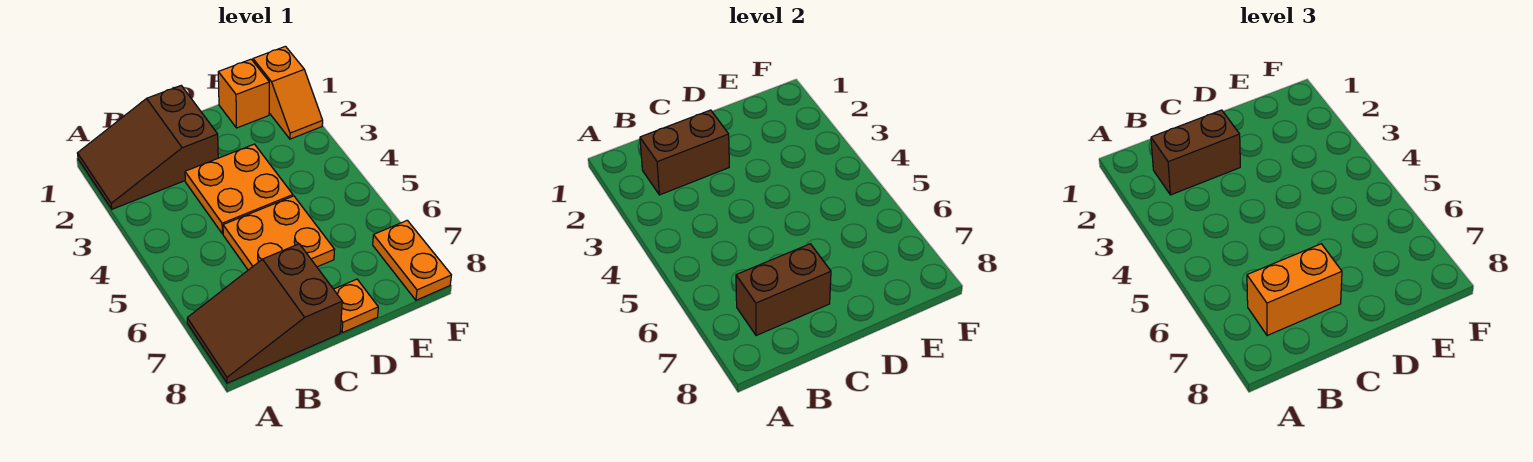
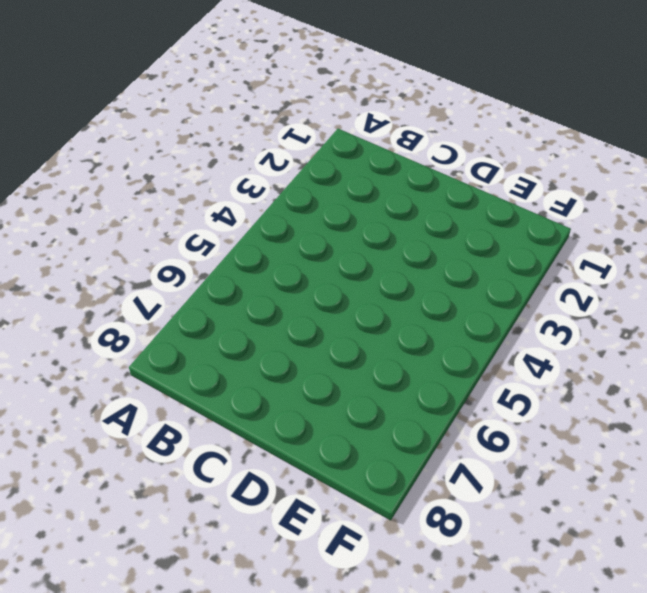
none -> brown slope A1:C2 level 1 top C
none -> brown slope A7:C8 level 1 top C
none -> orange plate C3:D4 level 1

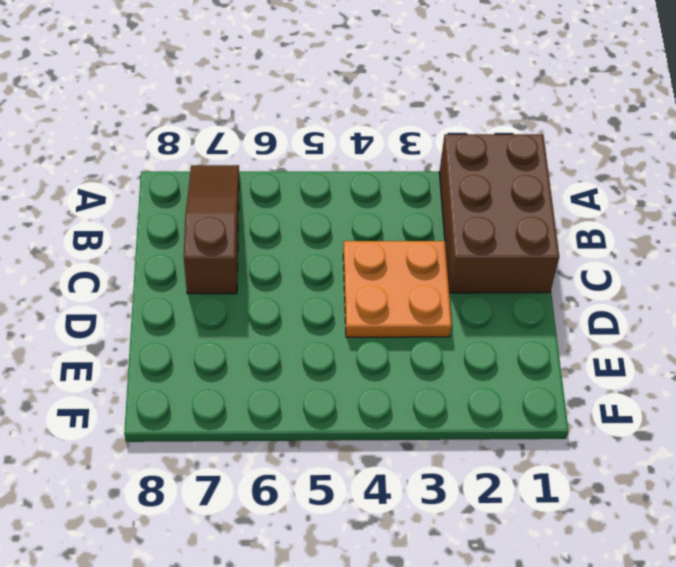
brown brick A1:C2 level 1 -> brown slope A1:C2 level 1 top C
brown slope A7:C7 level 1 top C -> brown slope A7:C8 level 1 top C
none -> orange plate C5:D6 level 1
none -> orange plate D8 level 1
none -> orange brick E1 level 1

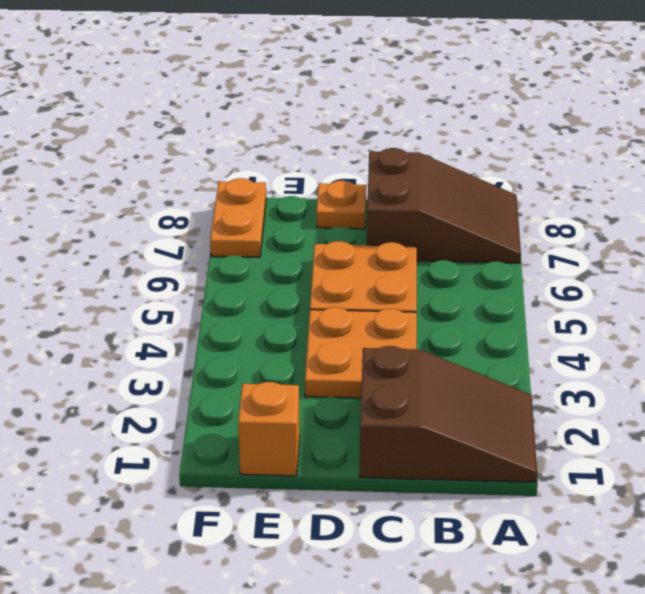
none -> orange slope F1:F2 level 1 top 1
none -> brown brick B2:C2 level 2
none -> brown brick B7:C7 level 2

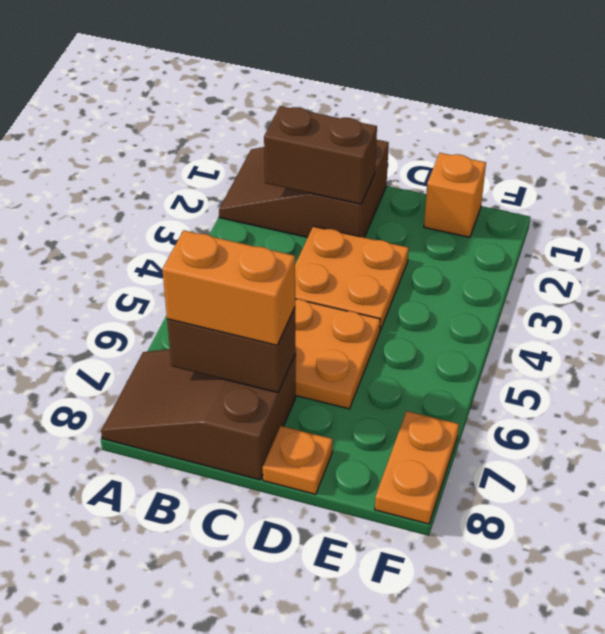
none -> orange slope F1:F2 level 1 top 1
none -> brown brick B2:C2 level 3

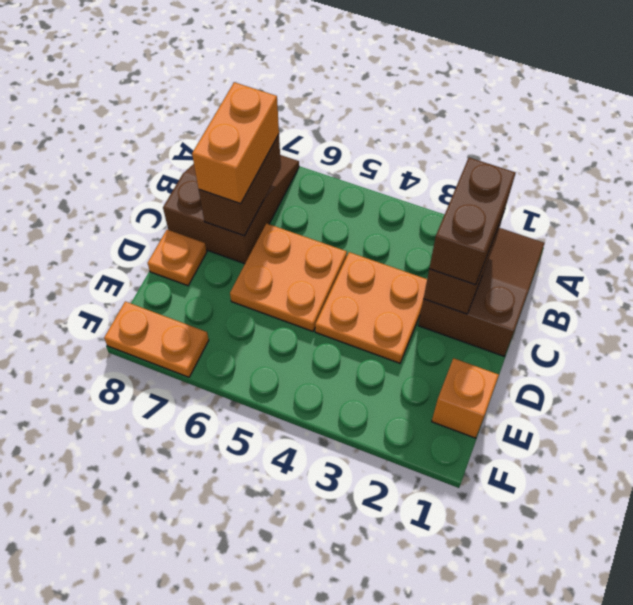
none -> orange slope F1:F2 level 1 top 1

